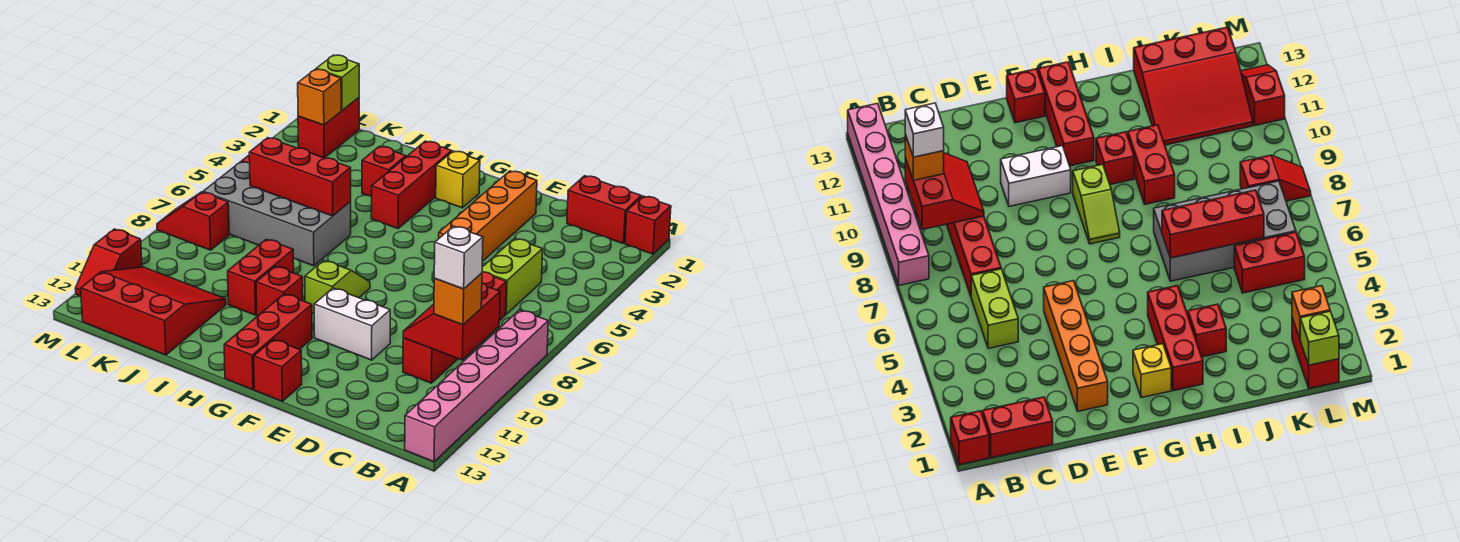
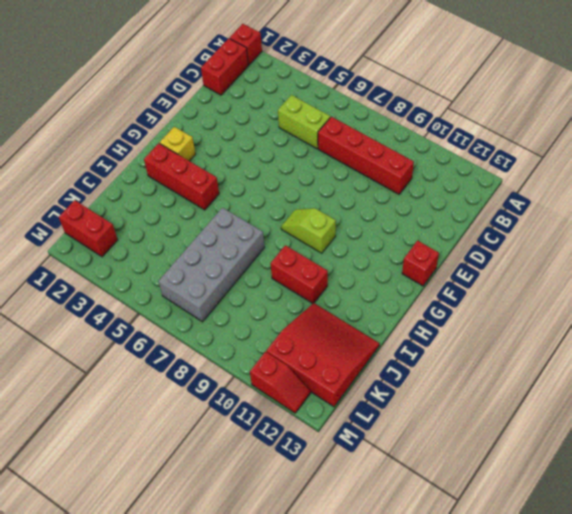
red slope J11:L13 level 1 top L -> red slope J11:L13 level 1 top 13
none -> pink brick A8:A13 level 1
none -> orange brick E2:E5 level 1
none -> white brick E10:F10 level 1

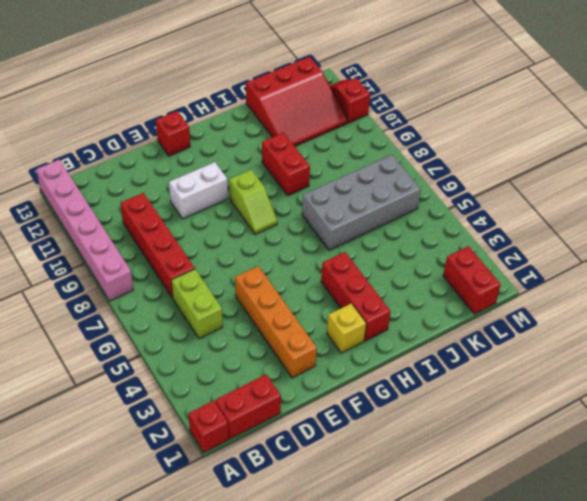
none -> red brick G11:G13 level 1
none -> red brick H10 level 1
none -> red brick I3 level 1

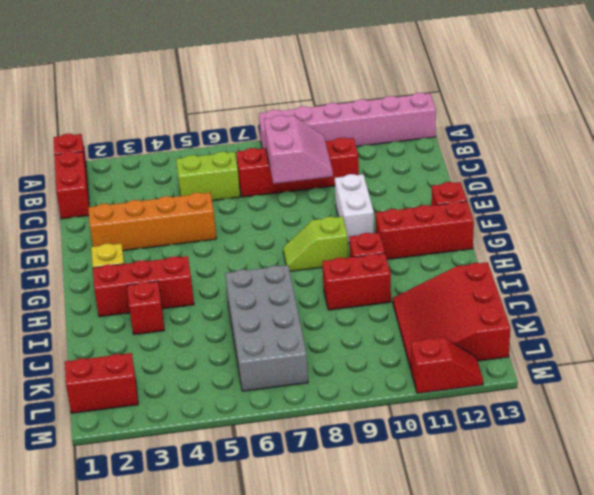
pink slope C8:D9 level 2 top 8 -> red slope B9:C10 level 2 top B
none -> red brick K5:L5 level 1
none -> red slope L8:M8 level 1 top L
none -> red brick I6:K6 level 2

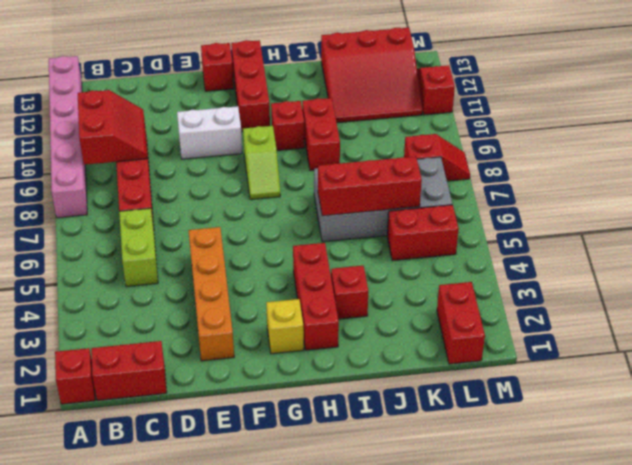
none -> lime brick L1 level 2
none -> orange brick L2 level 2
none -> orange brick B10 level 3

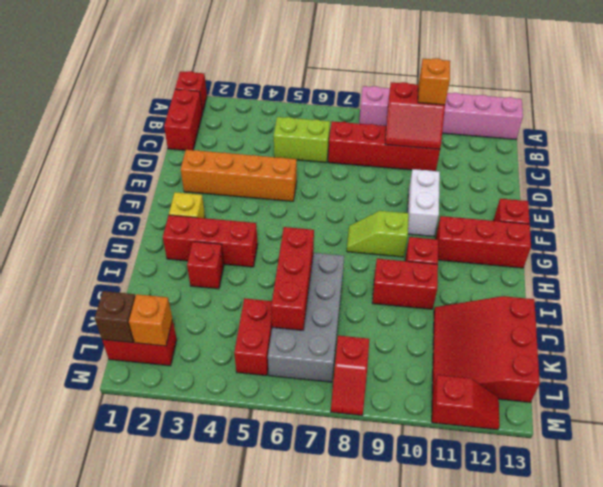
brown brick L1 level 2 -> lime brick L1 level 2
none -> white brick B10 level 4

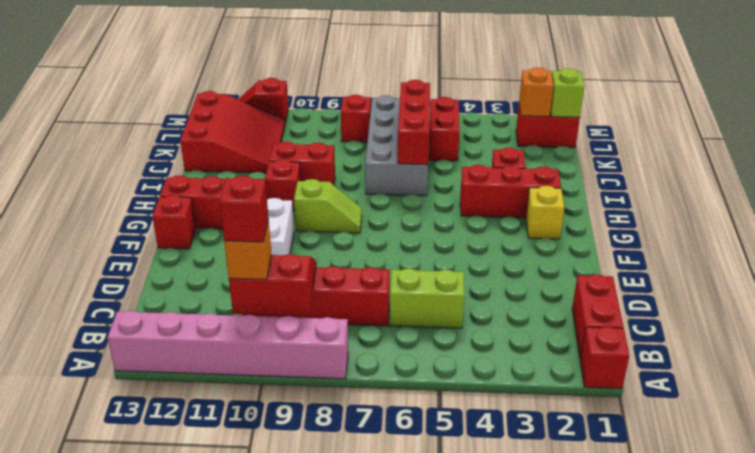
red brick B10 level 4 -> white brick B10 level 4
none -> orange brick E2:E5 level 1

